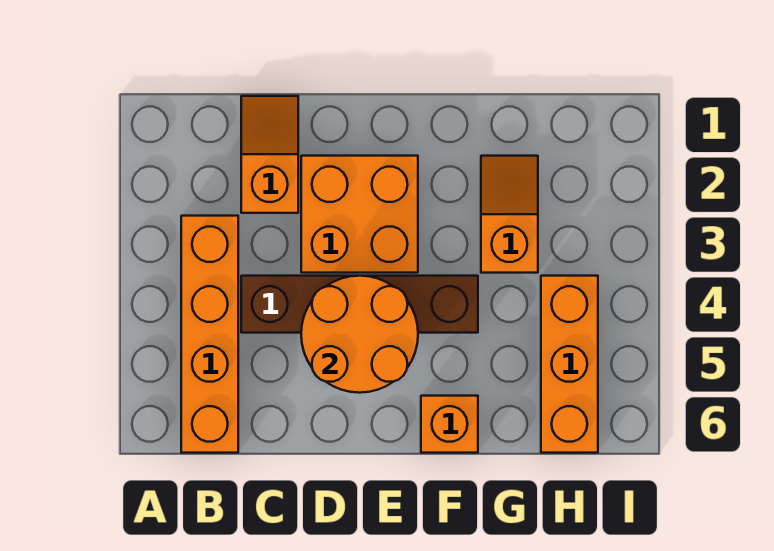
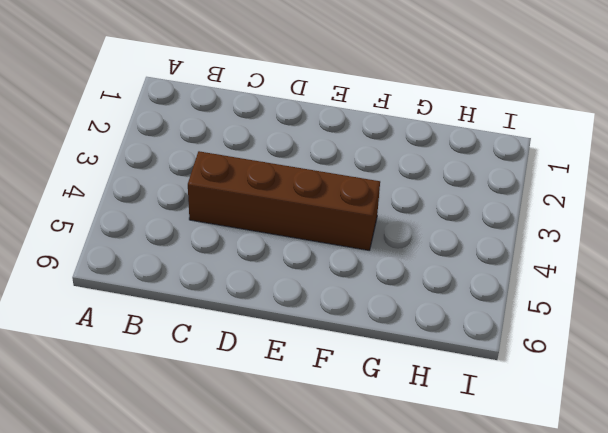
none -> orange brick B3:B6 level 1
none -> orange slope C1:C2 level 1 top 2

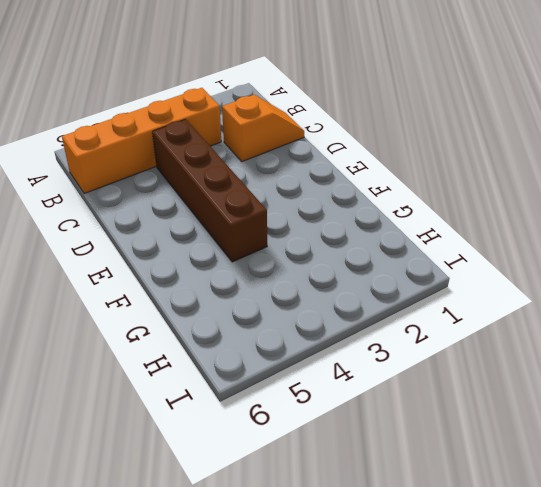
none -> orange brick D2:E3 level 1
none -> orange brick F6 level 1

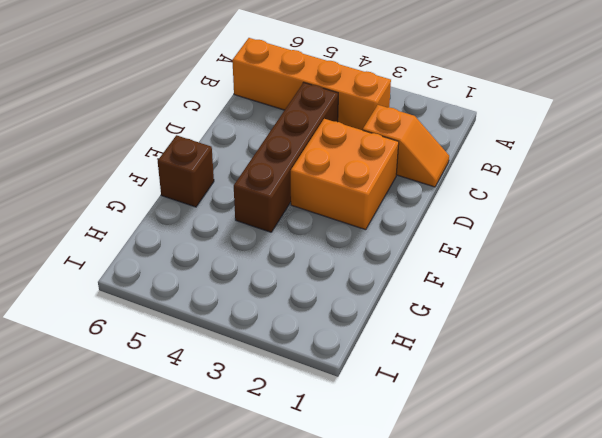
brown brick F6 level 1 -> orange brick F6 level 1
none -> orange slope G2:G3 level 1 top 3
none -> orange brick H4:H6 level 1

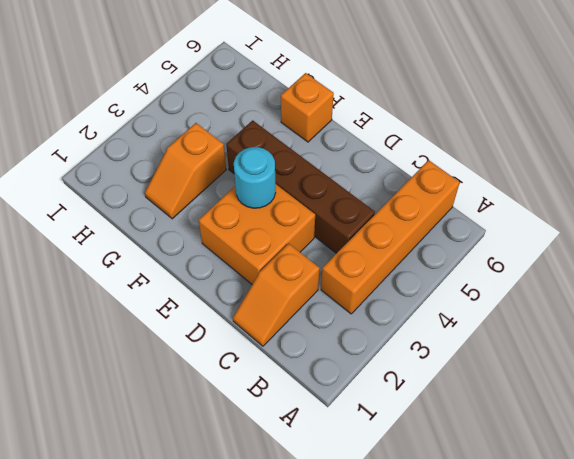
cyan round brick E3 level 2 -> none
none -> orange brick H4:H6 level 1
none -> orange round brick D4:E5 level 2

